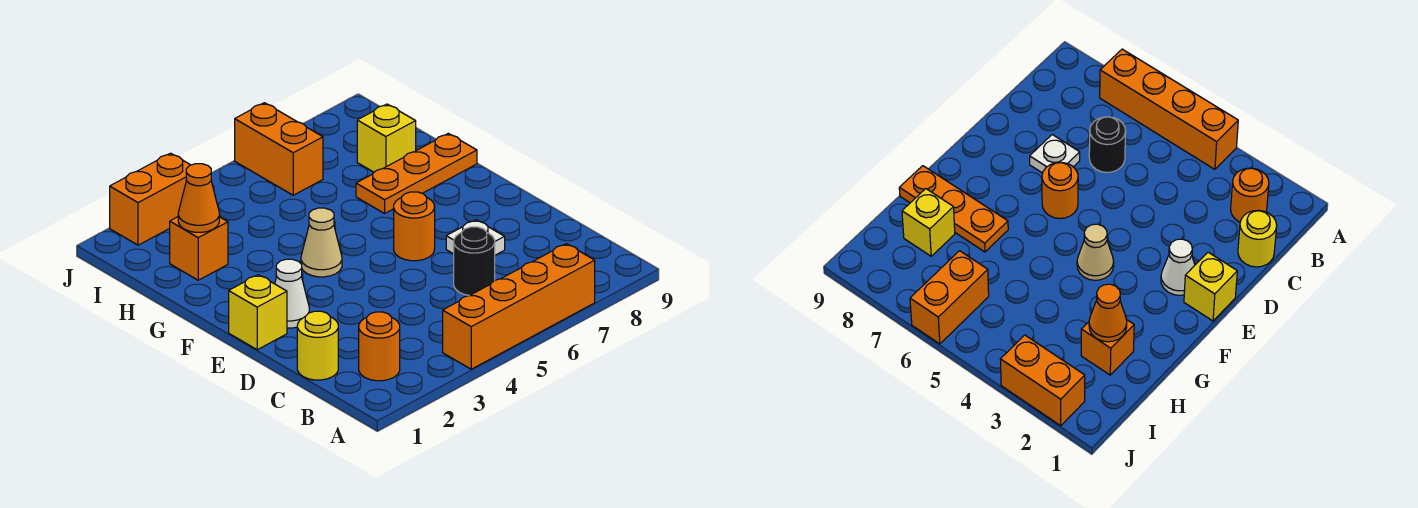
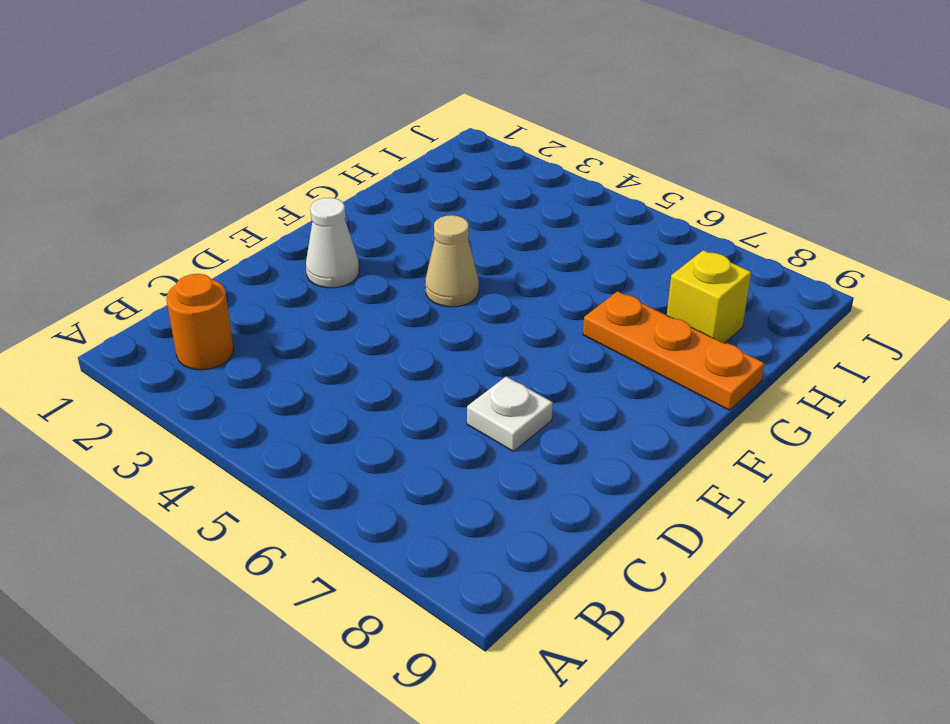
none -> orange brick A4:A7 level 1
none -> yellow round brick C1 level 1
none -> black round brick C6 level 1

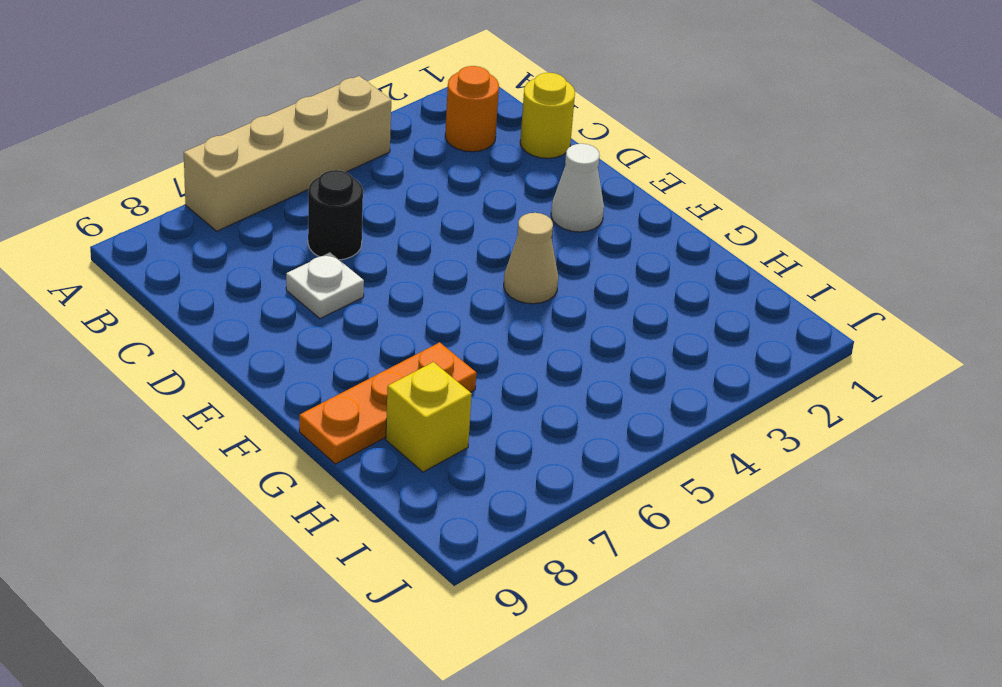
tan brick A4:A7 level 1 -> orange brick A4:A7 level 1
none -> yellow brick E1 level 1
none -> orange round brick E6 level 1
none -> orange brick H2 level 1

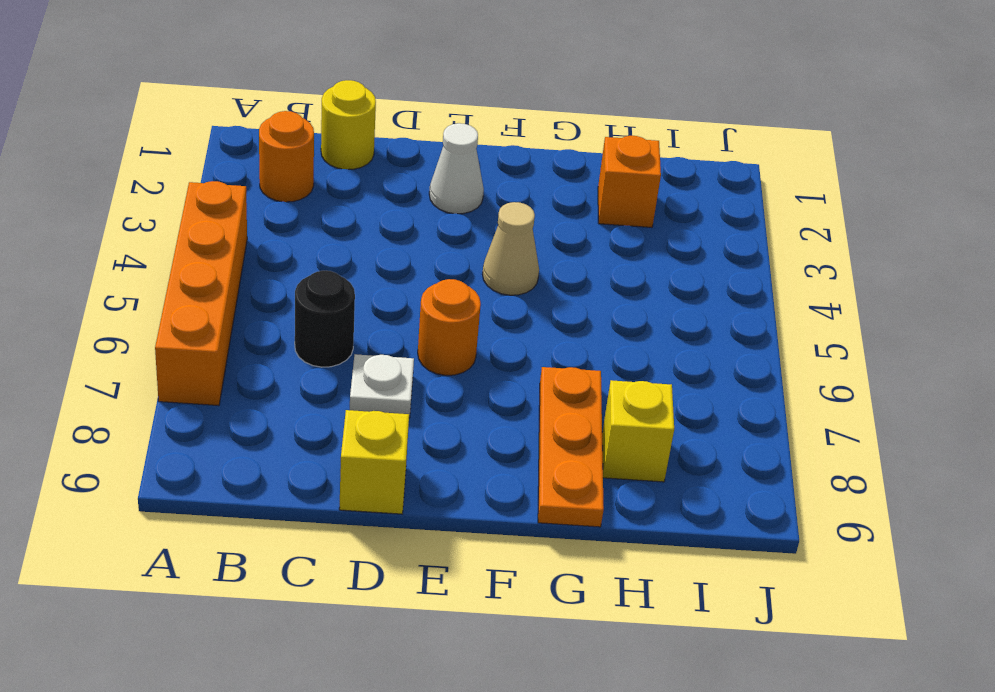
yellow brick D9 level 1 -> yellow brick E1 level 1
none -> orange brick I6:J6 level 1
none -> orange brick J2:J3 level 1
none -> orange cone H2 level 2

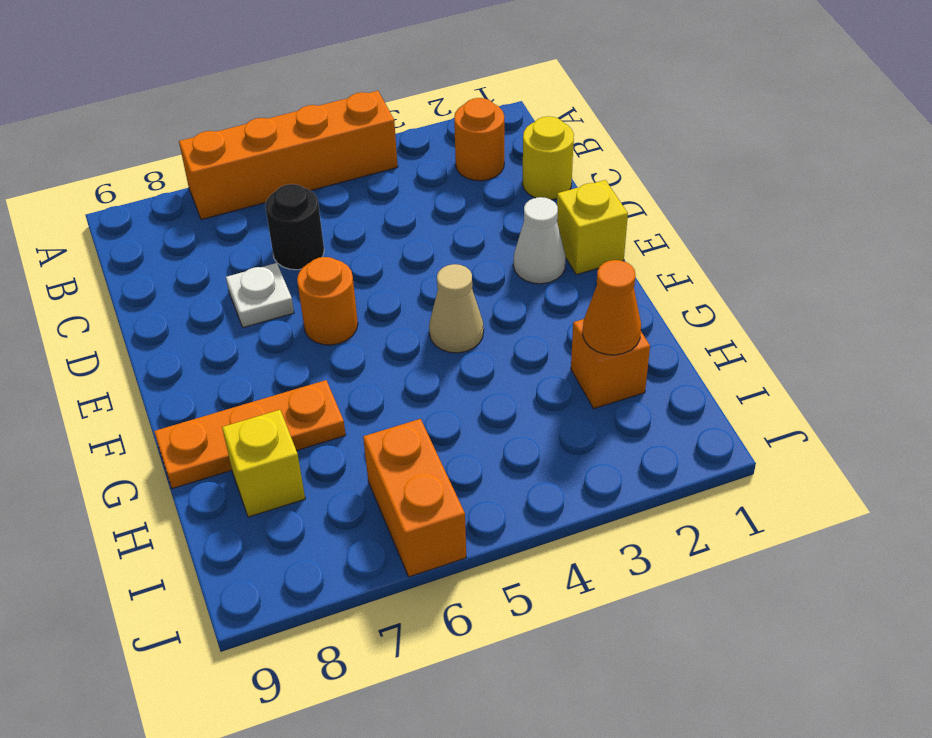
none -> orange brick J2:J3 level 1

